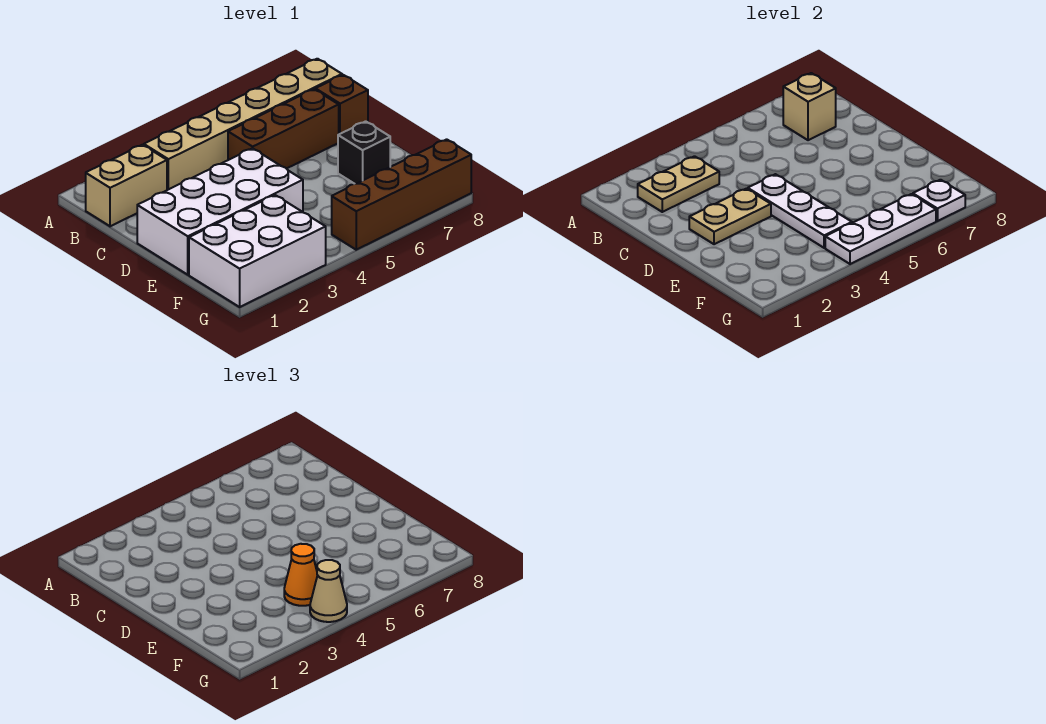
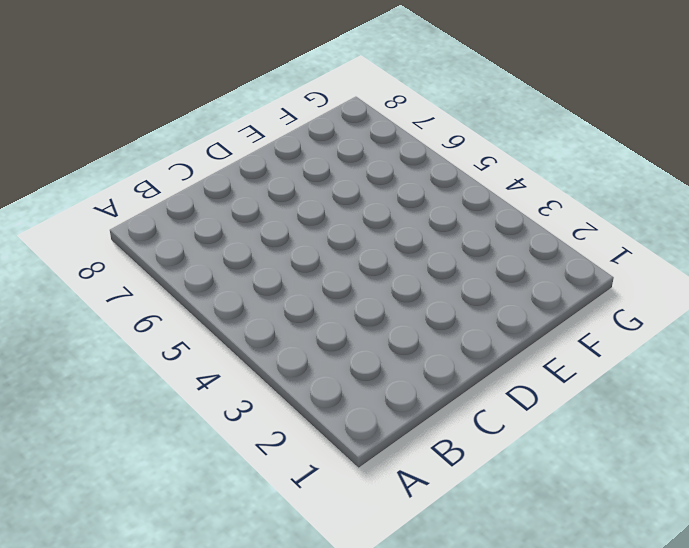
none -> tan brick B1:B2 level 1
none -> tan brick B3:B8 level 1
none -> brown brick C5:C7 level 1

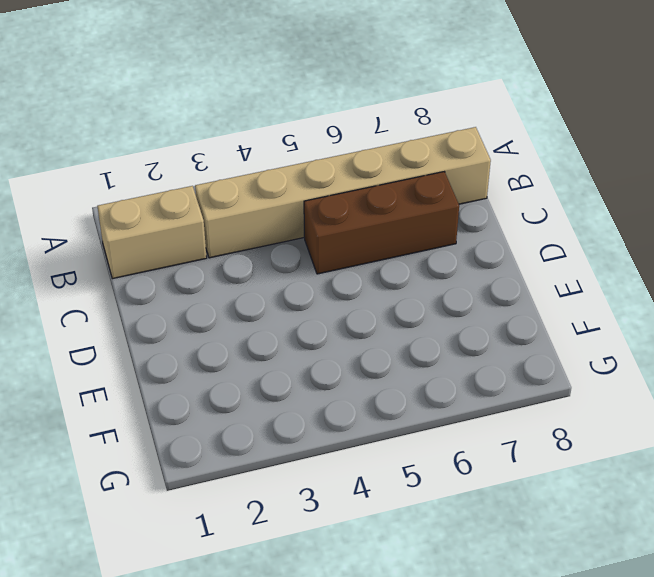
none -> brown brick C8 level 1
none -> white brick D1:E4 level 1
none -> black brick E7 level 1

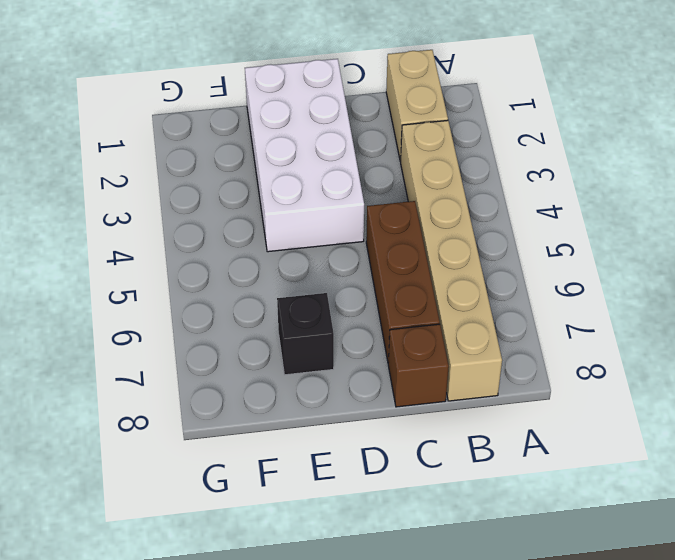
none -> white brick F1:G3 level 1
none -> brown brick G5:G8 level 1
none -> tan plate B2:B3 level 2

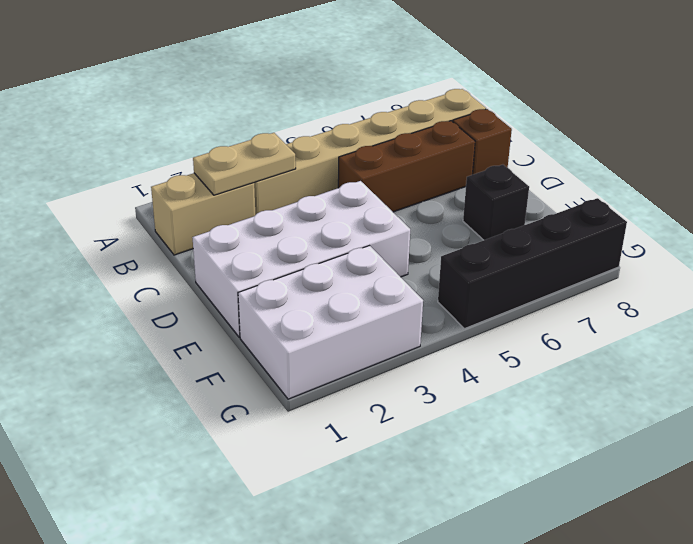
black brick G5:G8 level 1 -> brown brick G5:G8 level 1
none -> tan brick B7 level 2
none -> tan plate D2:D3 level 2
none -> white plate D4:F4 level 2

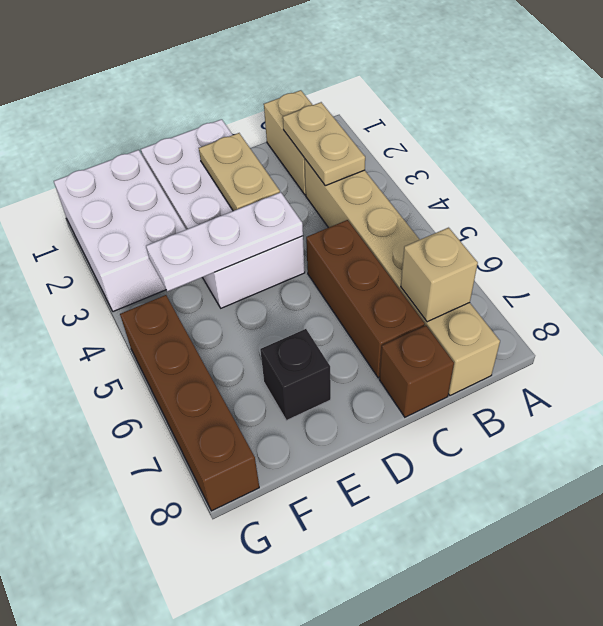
none -> white plate G4:G6 level 2
none -> white plate G7 level 2
none -> orange cone F4 level 3

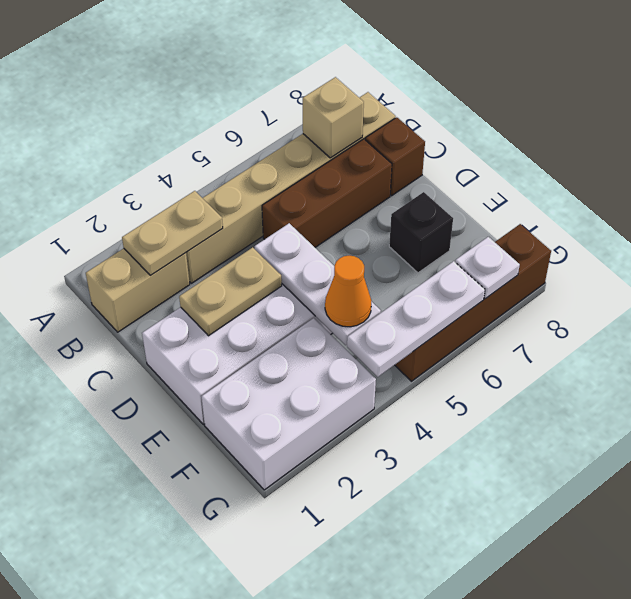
none -> tan cone G4 level 3

